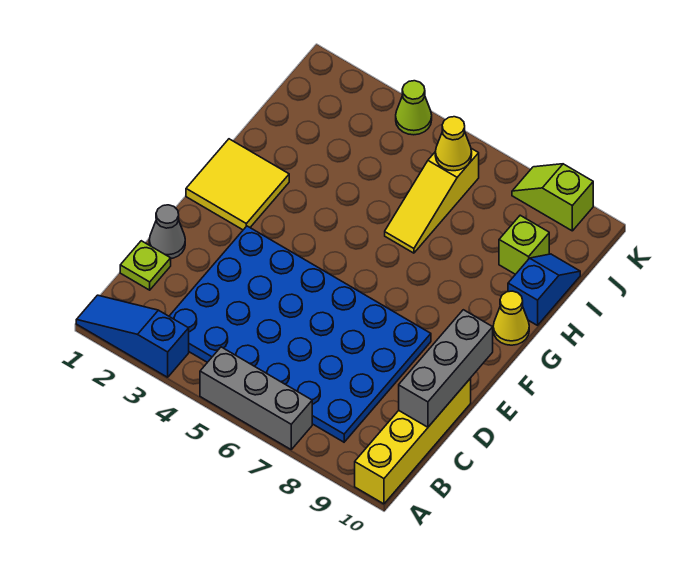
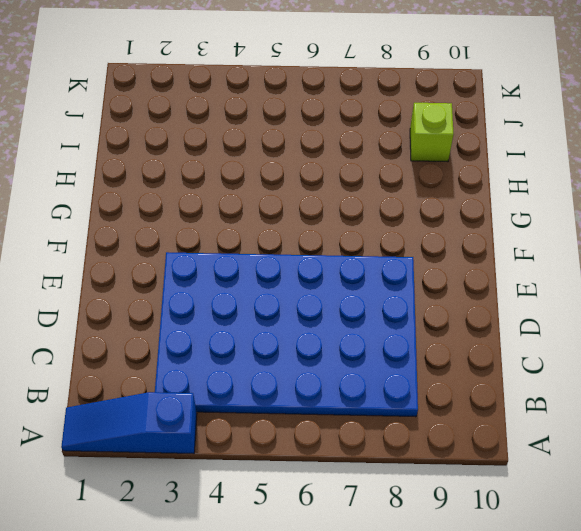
none -> grey brick A5:A7 level 1
none -> yellow brick A10:D10 level 1
none -> lime plate C1 level 1

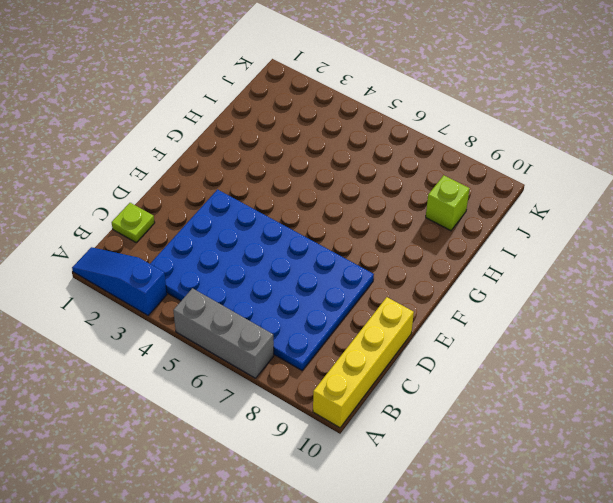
none -> grey cone D1 level 1
none -> yellow tile F1:G2 level 1
none -> yellow cone G10 level 1

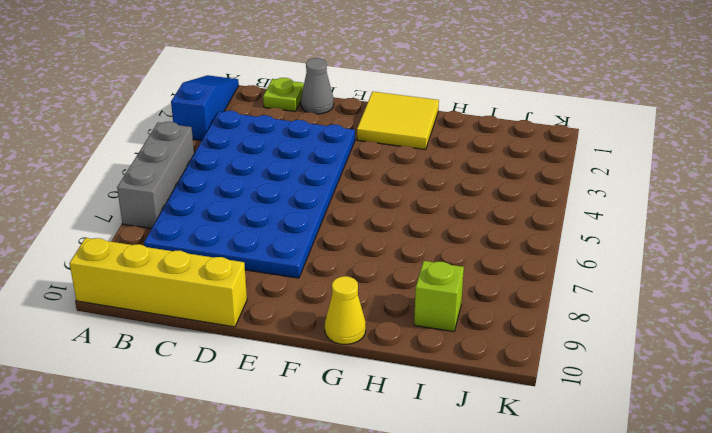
none -> yellow slope H6:J6 level 1 top J
none -> blue slope H10:I10 level 1 top H
none -> lime cone K4 level 1

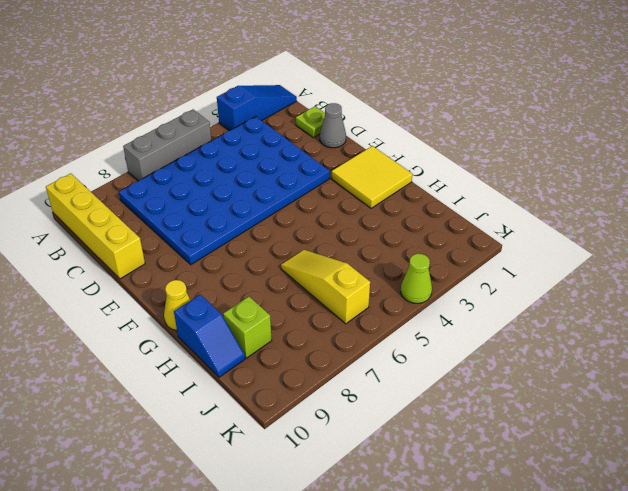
none -> lime slope K8:K9 level 1 top 9
none -> grey brick C10:E10 level 2
none -> yellow cone J6 level 2

